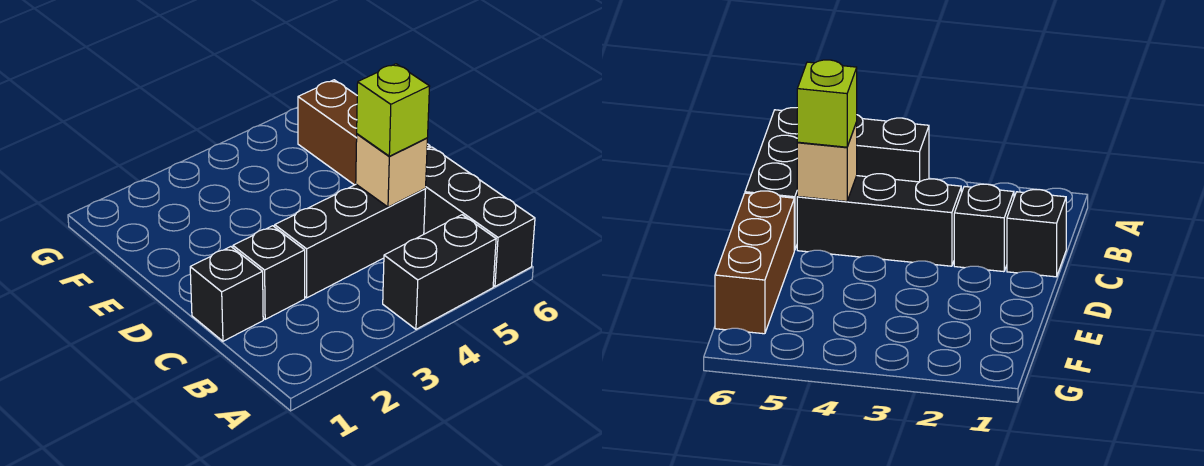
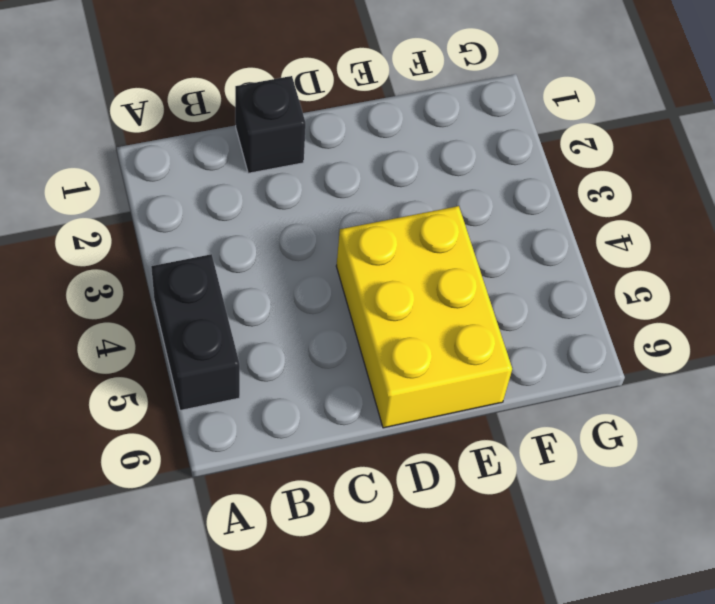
yellow brick D4:E6 level 1 -> brown brick D6:F6 level 1
none -> black brick A6:C6 level 1
none -> black brick C2 level 1

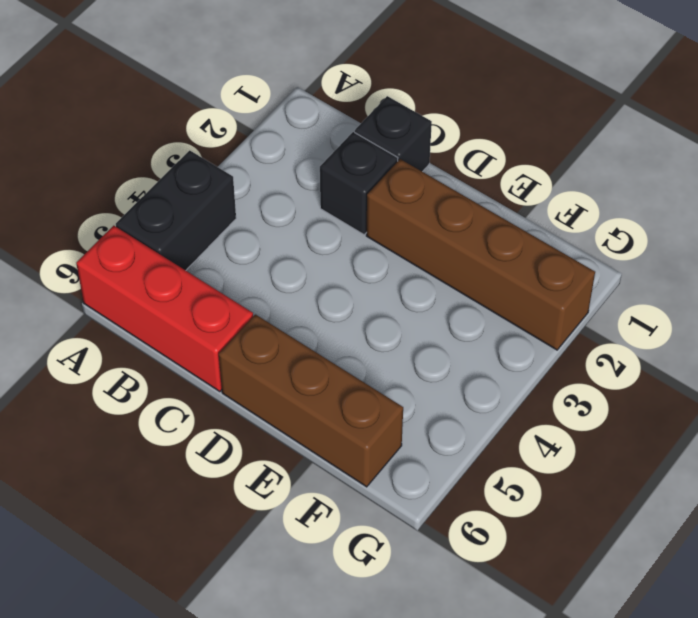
red brick A6:C6 level 1 -> black brick A6:C6 level 1
brown brick D2:G2 level 1 -> none
none -> black brick C3:C5 level 1
none -> tan brick C5 level 2

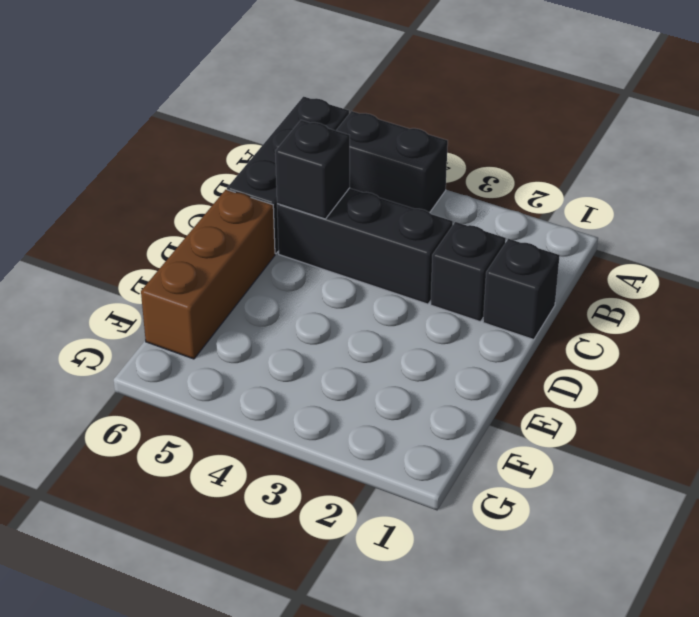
black brick C5 level 2 -> tan brick C5 level 2
none -> lime brick C5 level 3

